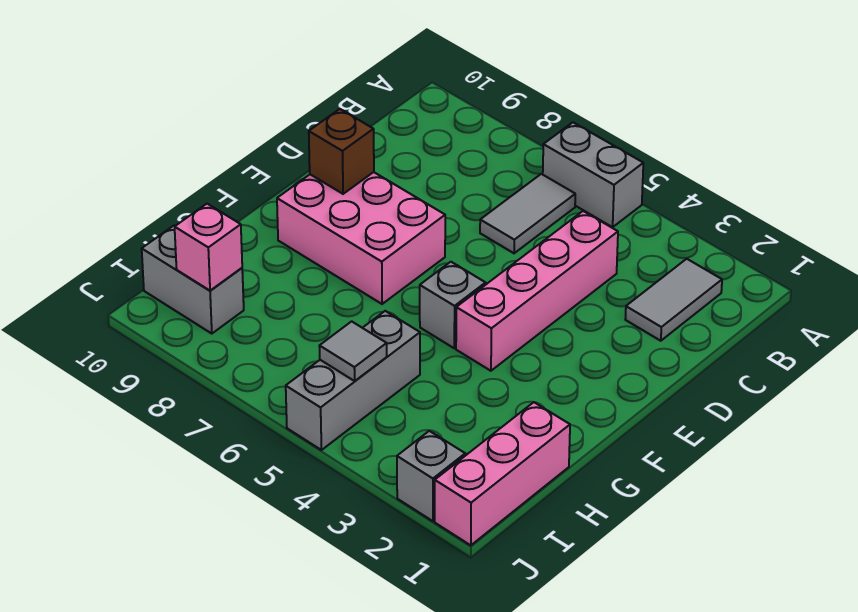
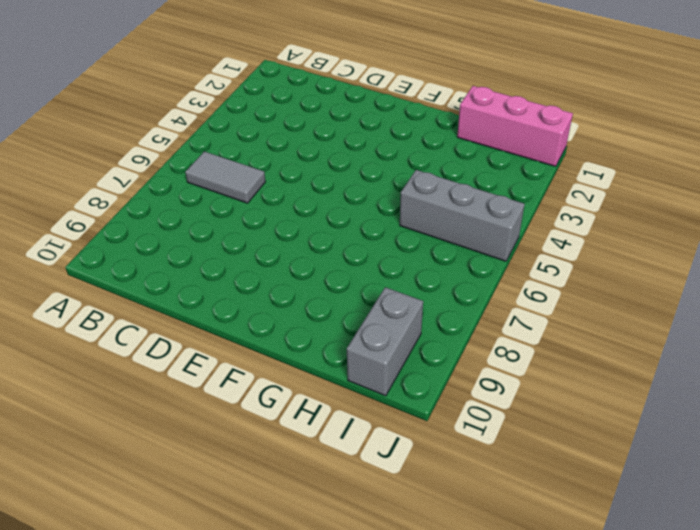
none -> grey brick A5:A6 level 1
none -> grey tile B2:C2 level 1
none -> pink brick C4:F4 level 1

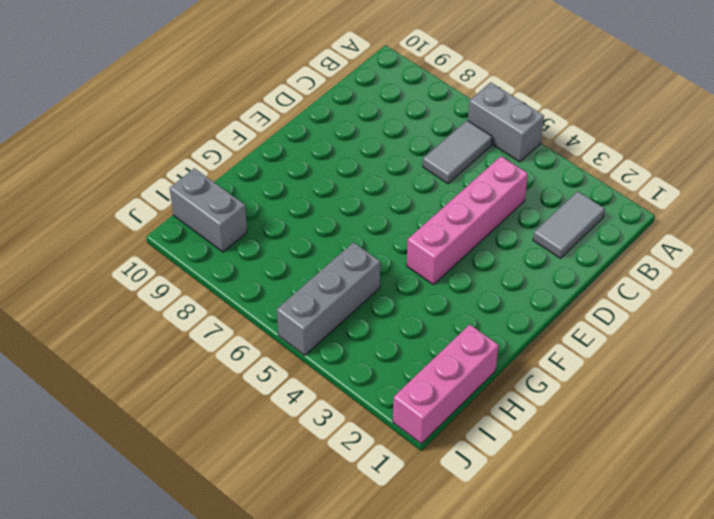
none -> pink brick E7:F9 level 1
none -> grey brick F5 level 1
none -> grey brick J2 level 1

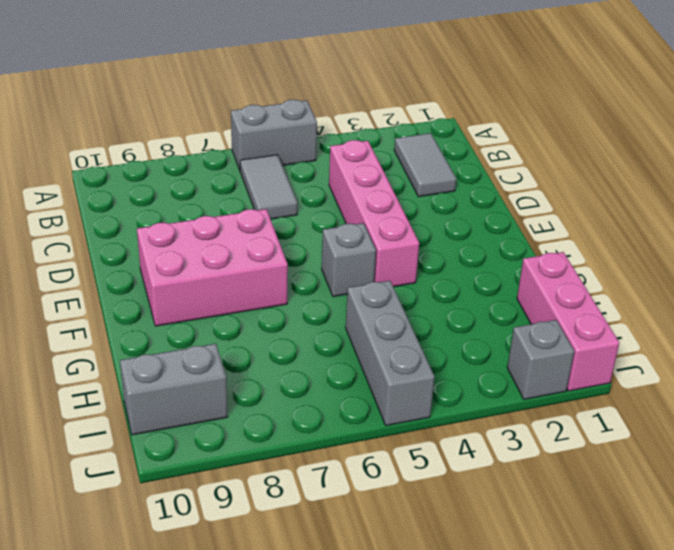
none -> brown brick E9 level 2
none -> grey tile I5 level 2
none -> pink brick I9 level 2

